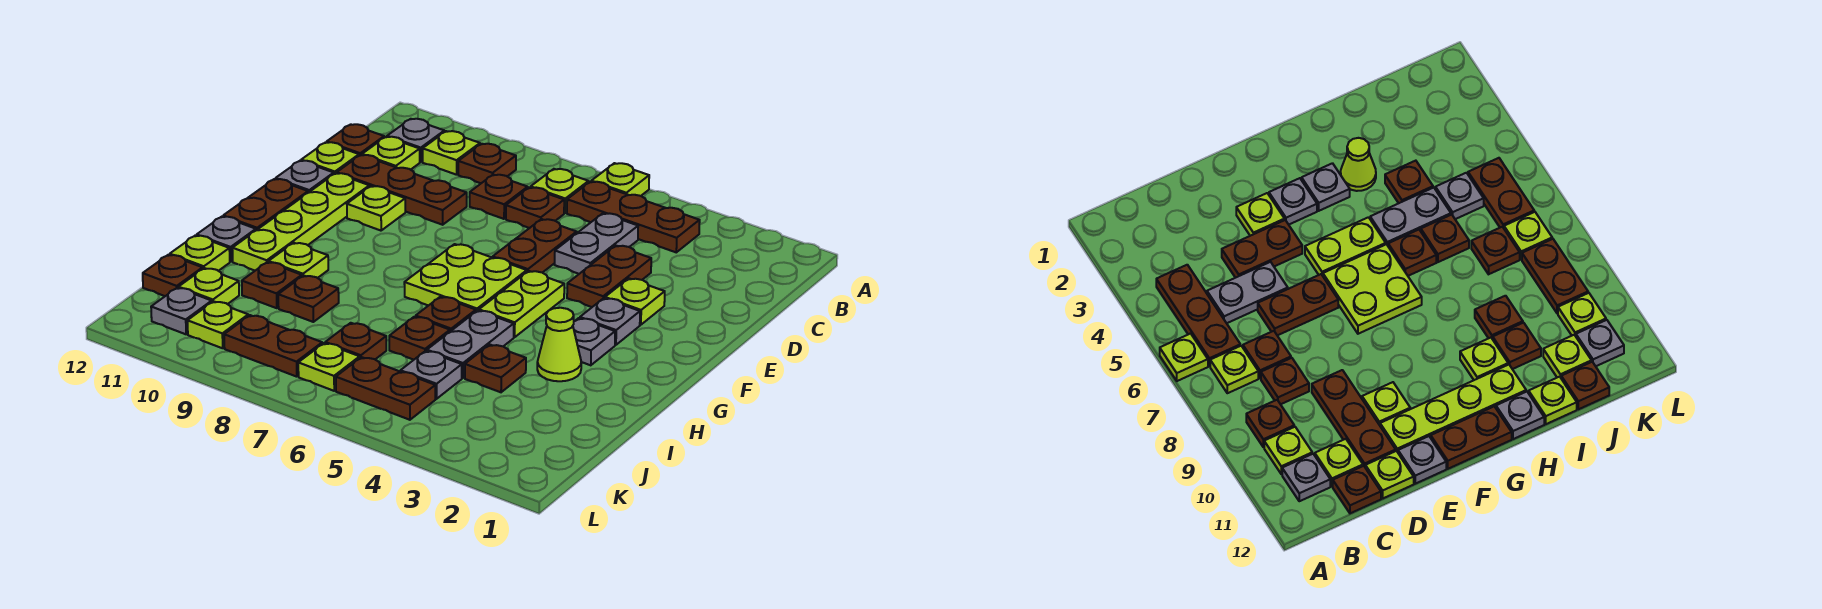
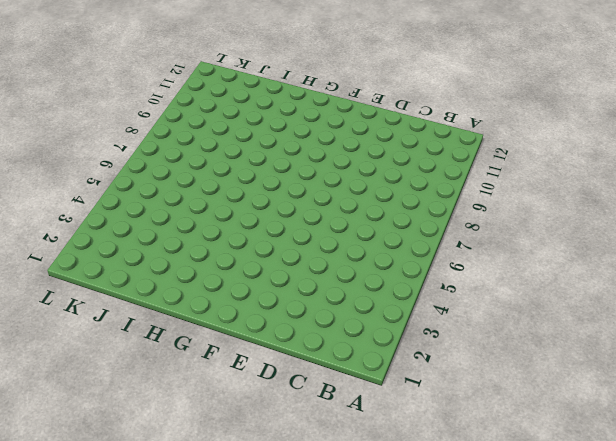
none -> lime plate A6 level 1
none -> brown plate B4:B6 level 1
none -> lime plate B7 level 1
none -> brown plate B9 level 1

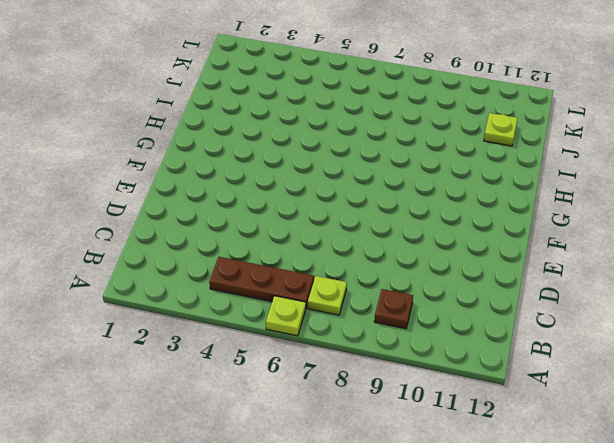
none -> lime plate B10 level 1
none -> grey plate B11 level 1
none -> grey plate C5:D5 level 1
none -> brown plate C7 level 1

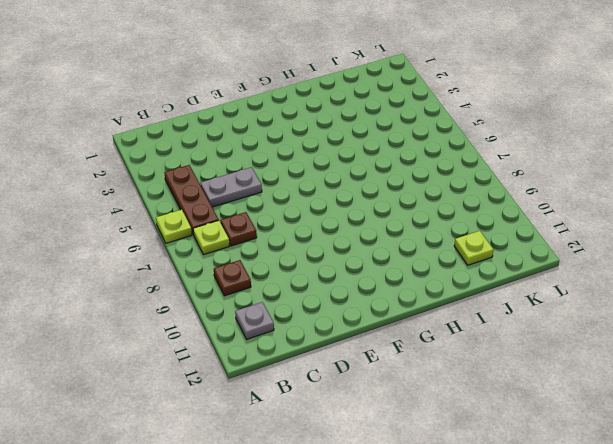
none -> lime plate B10 level 1
none -> brown plate C8 level 1
none -> lime plate C11 level 1
none -> brown plate C12 level 1

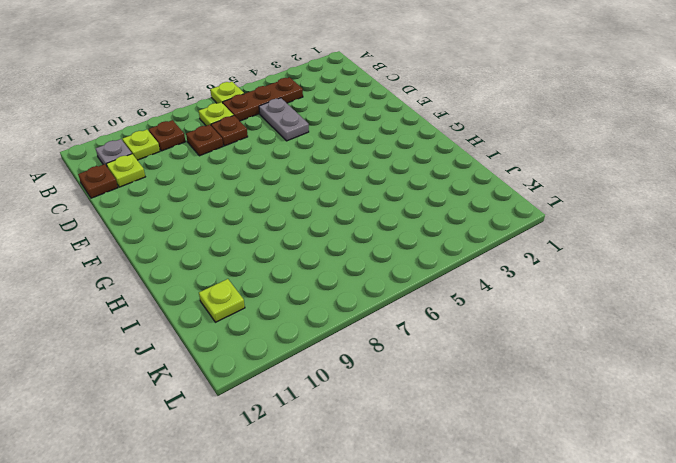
none -> brown plate D4:E4 level 1
none -> brown plate D6:E6 level 1
none -> brown plate D9:D11 level 1
none -> lime plate D12 level 1

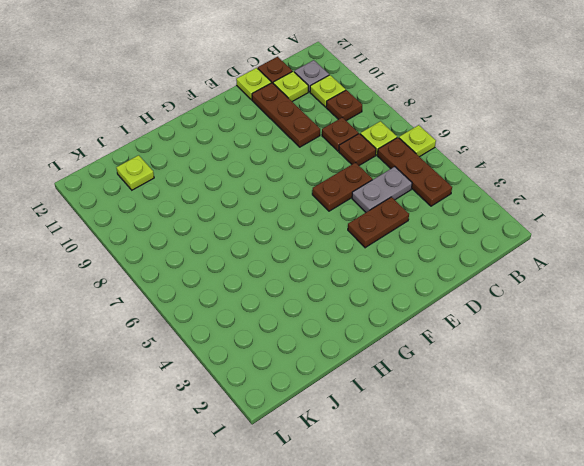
none -> lime plate E3 level 1
none -> lime plate E10 level 1
none -> lime plate E11:H11 level 1
none -> grey plate E12 level 1

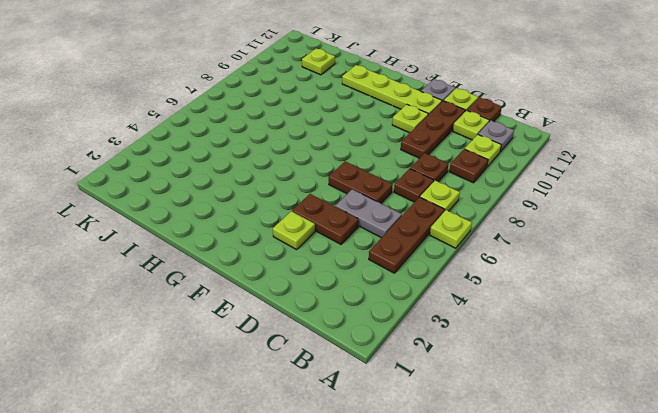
none -> grey plate F3 level 1
none -> lime plate F5:G5 level 1
none -> lime plate F6:G7 level 1
none -> brown plate F12:G12 level 1

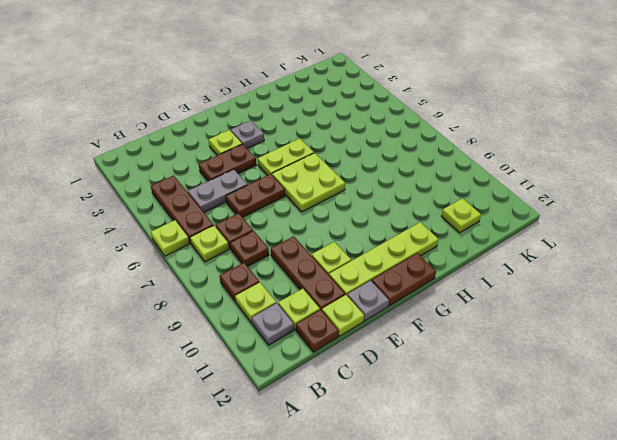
none -> grey plate G3 level 1
none -> lime cone H3 level 1
none -> grey plate H5:I5 level 1
none -> brown plate H6 level 1

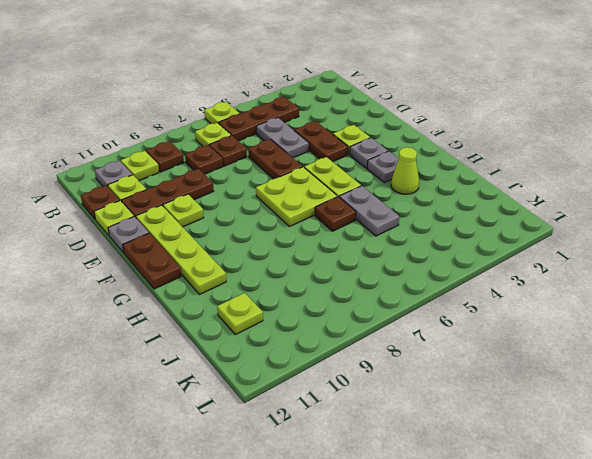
none -> lime plate H10 level 1
none -> grey plate H12 level 1
none -> brown plate I4 level 1
none -> brown plate I6 level 1

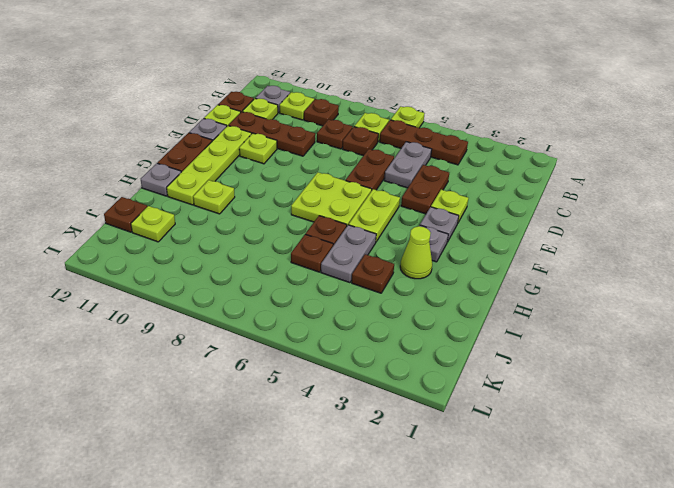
none -> brown plate I9 level 1
none -> brown plate I10 level 1
none -> lime plate I12 level 1
none -> grey plate J5 level 1

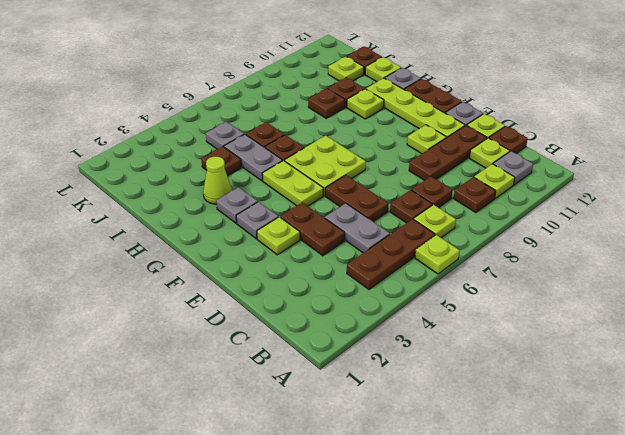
none -> brown plate J7 level 1
none -> brown plate K5:K6 level 1
none -> lime plate K7 level 1
none -> brown plate K8:K9 level 1

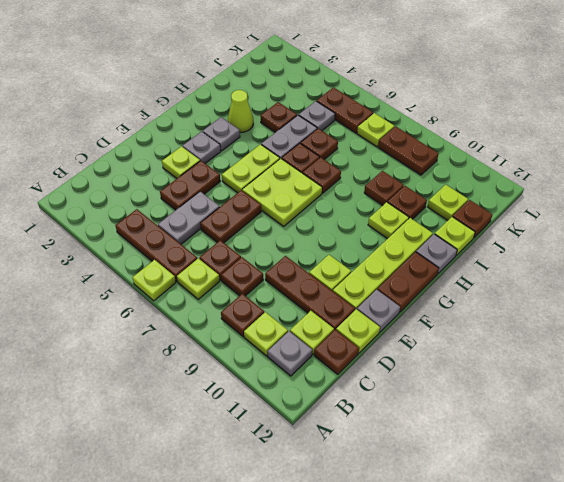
brown plate H7 level 1 -> brown plate J7 level 1
none -> lime plate K10 level 1
none -> grey plate K11 level 1

